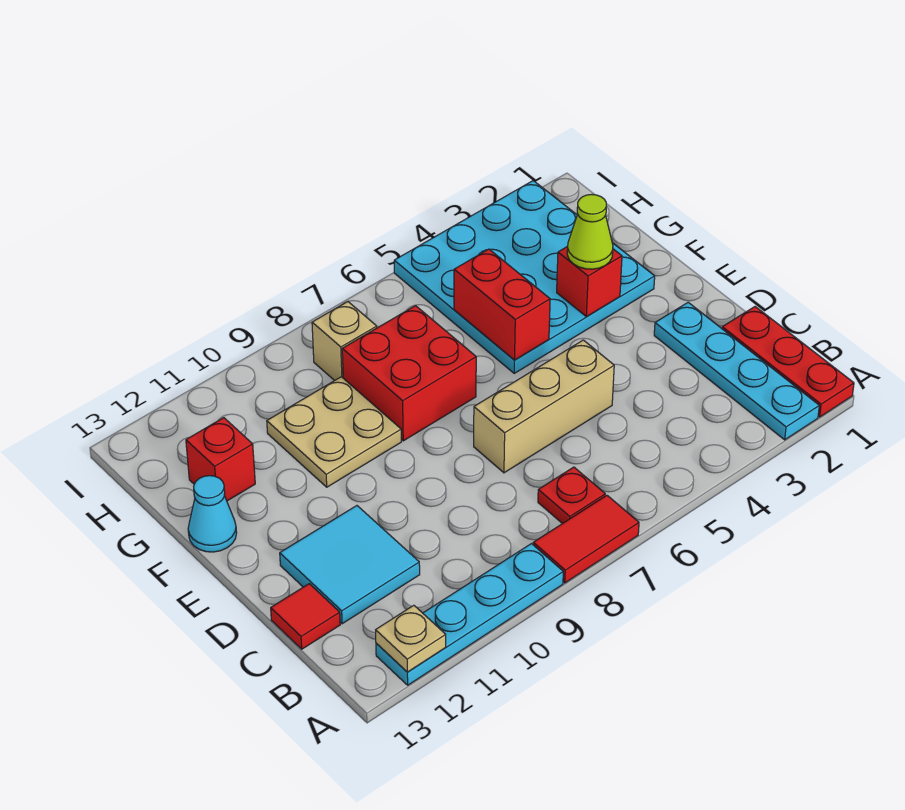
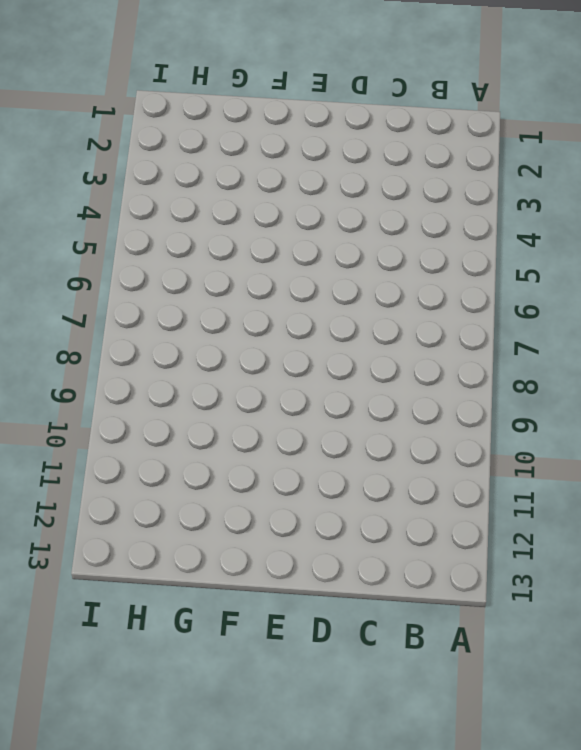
none -> red plate A1:C1 level 1
none -> cyan plate A2:D2 level 1
none -> red tile A7:A8 level 1

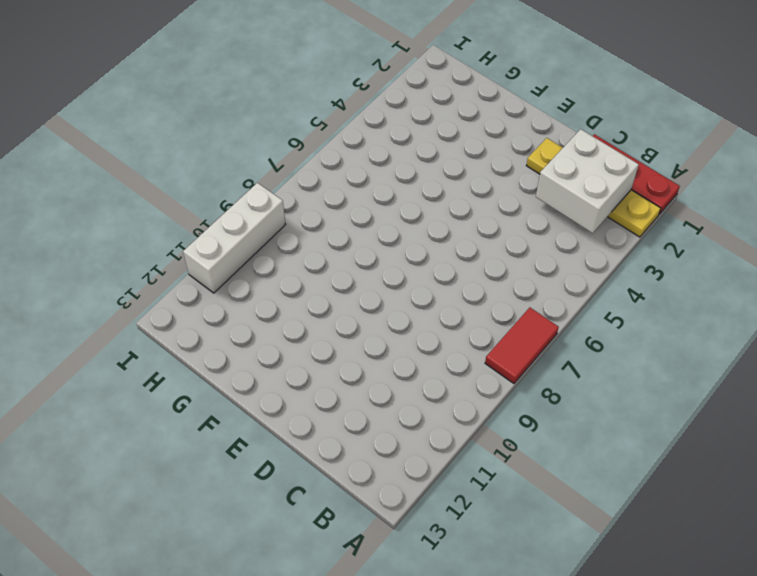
yellow plate A2:D2 level 1 -> cyan plate A2:D2 level 1
white brick B2:C3 level 2 -> none
white brick I9:I11 level 1 -> none
none -> cyan plate A9:A12 level 1
none -> red plate B7 level 1
none -> cyan tile C11:D12 level 1

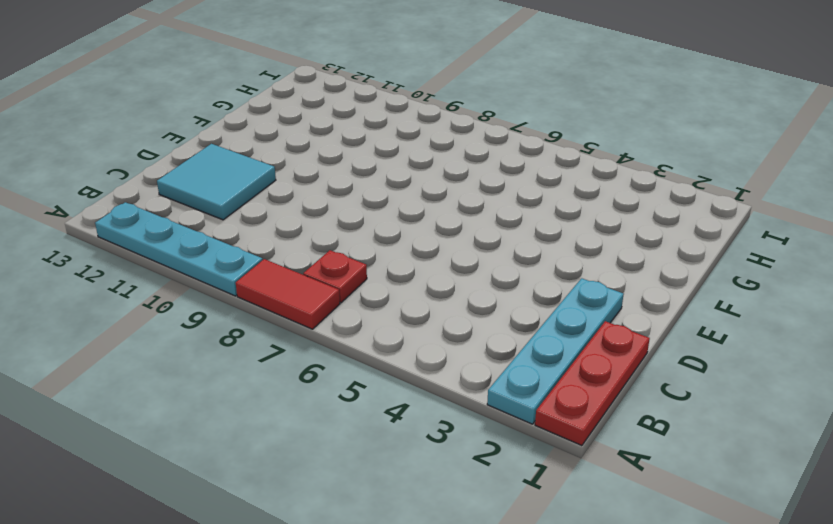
none -> red tile C13 level 1
none -> tan brick D5:D7 level 1
none -> cyan plate F2:I5 level 1

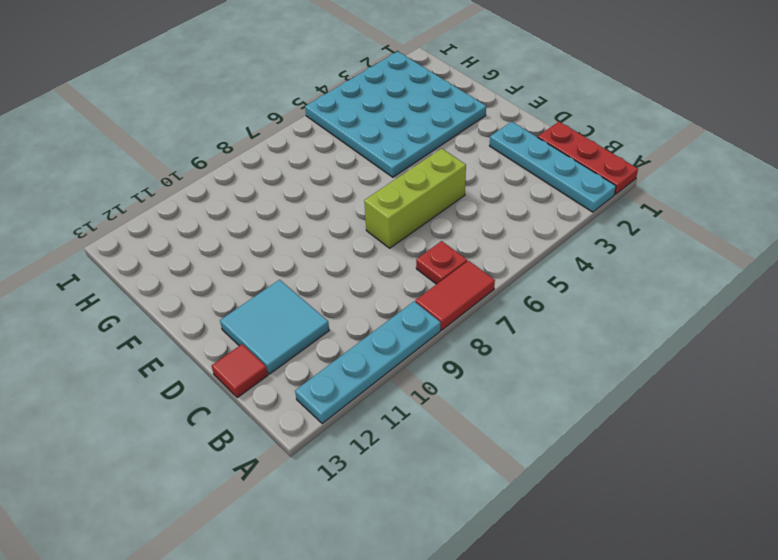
lime brick D5:D7 level 1 -> tan brick D5:D7 level 1
none -> red brick F7:G8 level 1
none -> tan plate F9:G10 level 1
none -> cyan cone F13 level 1

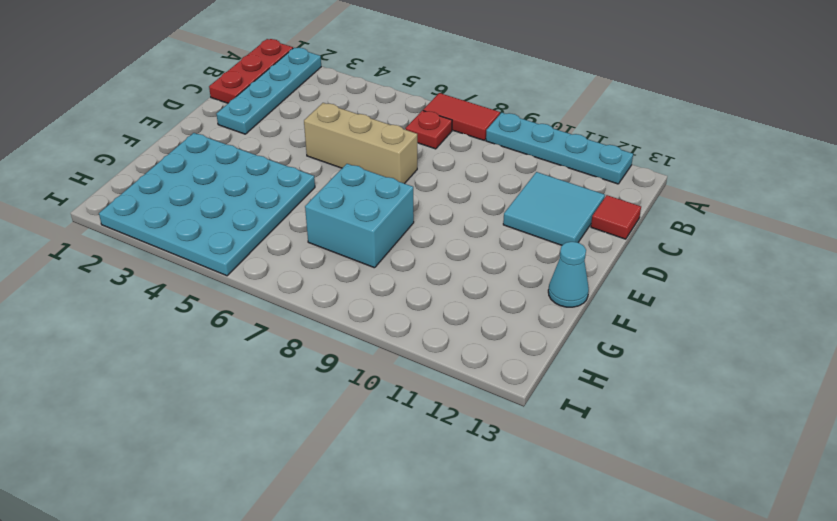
cyan brick F7:G8 level 1 -> red brick F7:G8 level 1
none -> tan plate F9:G10 level 1
none -> red brick G12 level 1
none -> tan brick H8 level 1

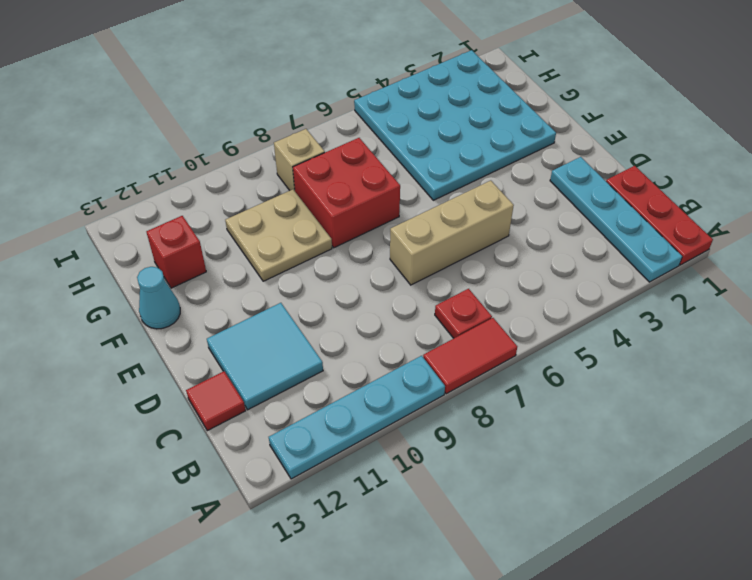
none -> tan plate A12 level 2
none -> red brick F3 level 2
none -> red brick F5:G5 level 2

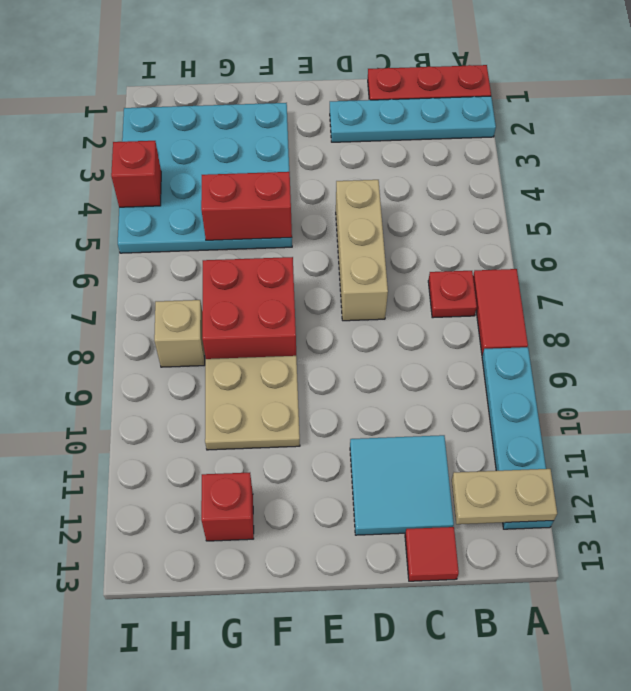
tan plate A12:B12 level 2 -> tan plate A12 level 2
red brick I4 level 2 -> red brick F3 level 2
none -> cyan cone F13 level 1
none -> lime cone F3 level 3

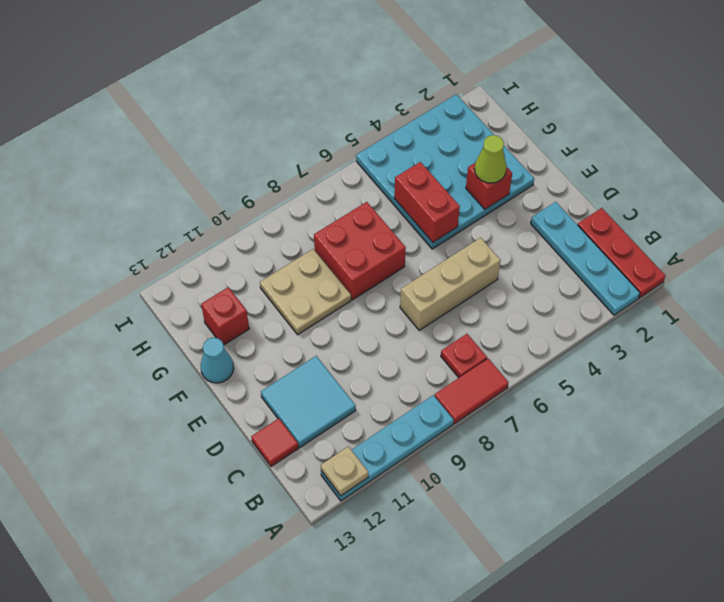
none -> tan brick H8 level 1

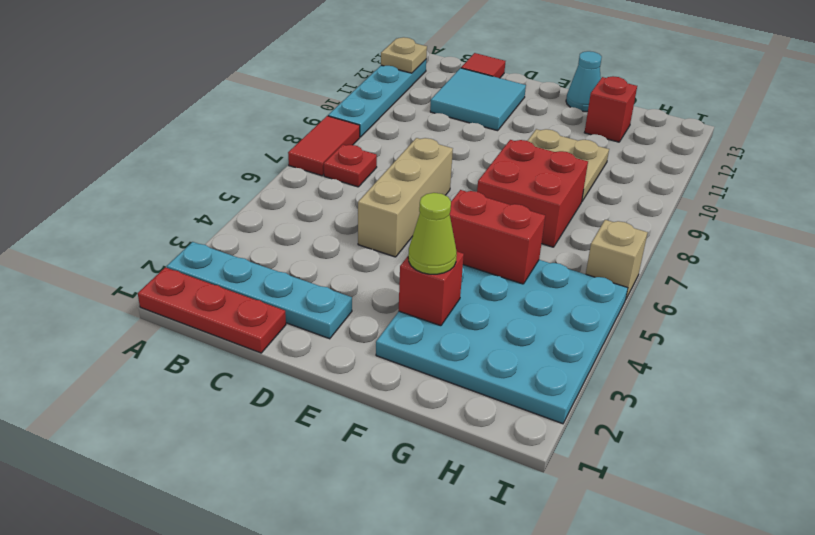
tan brick I6 level 1 -> tan brick H8 level 1

